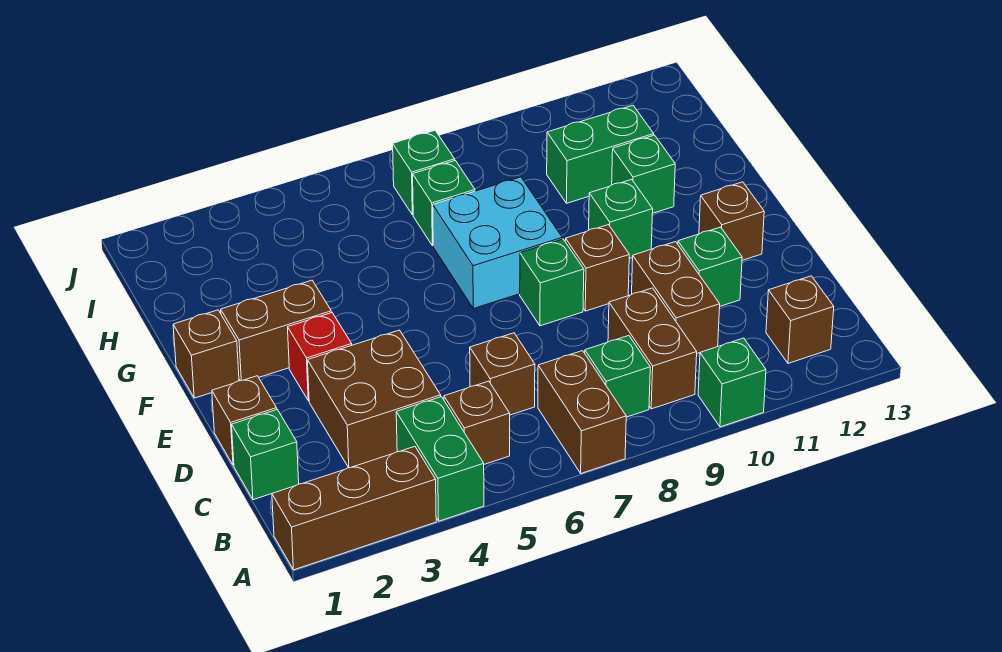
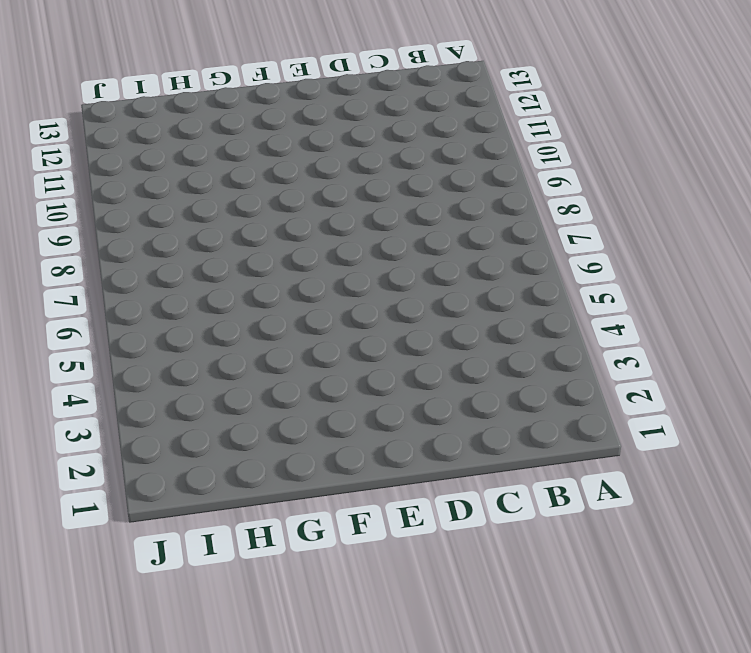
none -> brown brick A1:A3 level 1
none -> green brick A4:B4 level 1
none -> brown brick A7:B7 level 1

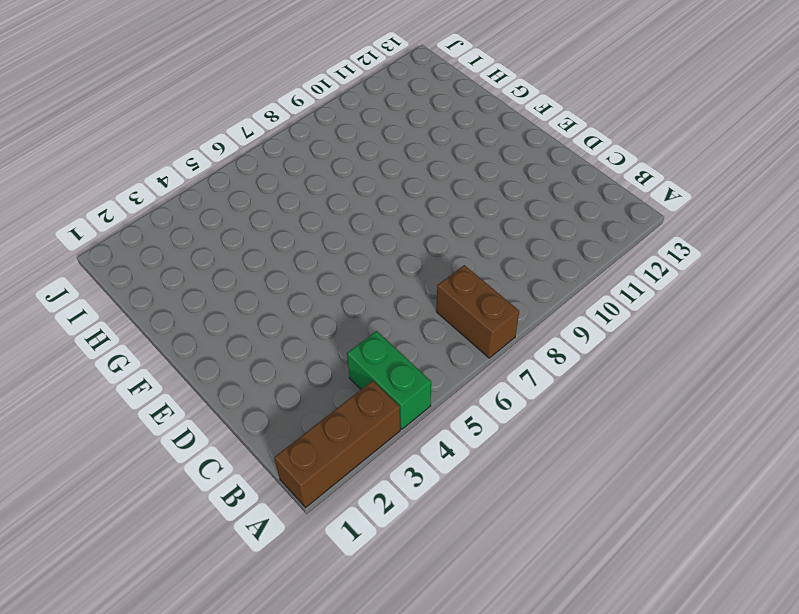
none -> green brick A10 level 1
none -> brown brick B5 level 1
none -> green brick B8 level 1

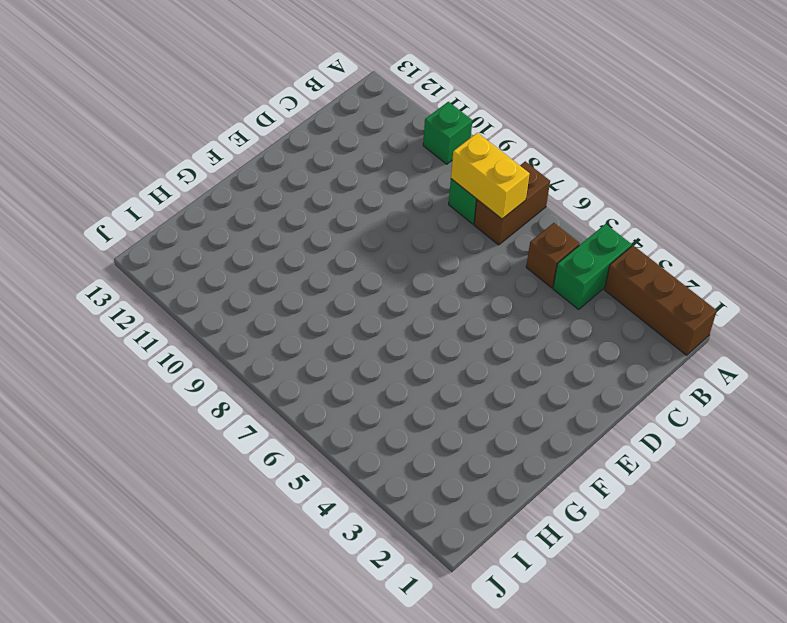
yellow brick B7:B8 level 2 -> none
none -> brown brick B9:C9 level 1
none -> brown brick B12 level 1
none -> green brick C1 level 1

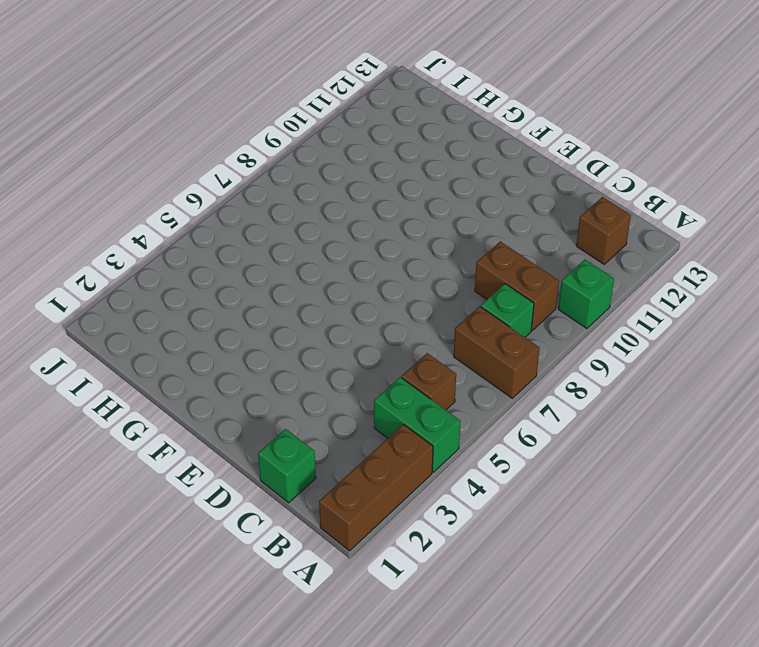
none -> brown brick C3:D4 level 1
none -> brown brick C6 level 1
none -> brown brick C10:D10 level 1

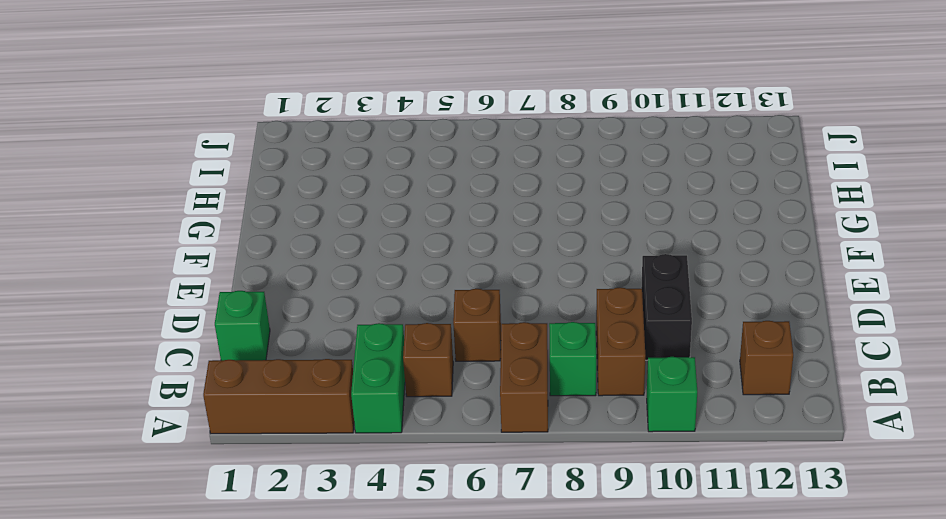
black brick C10:D10 level 1 -> brown brick C10:D10 level 1
none -> brown brick C3:D4 level 1
none -> brown brick D1 level 1
none -> green brick D11 level 1

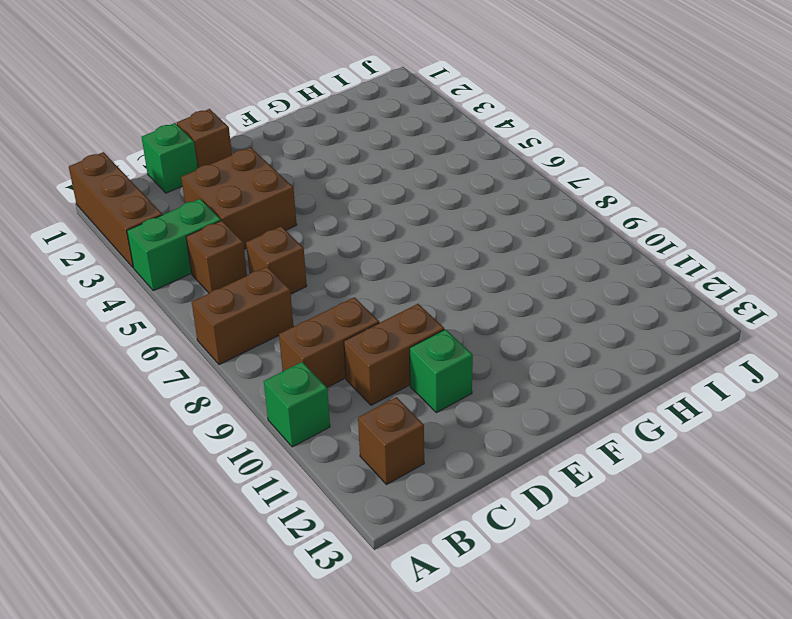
none -> green brick B8 level 1
none -> red brick E3 level 1
none -> green brick E8 level 1

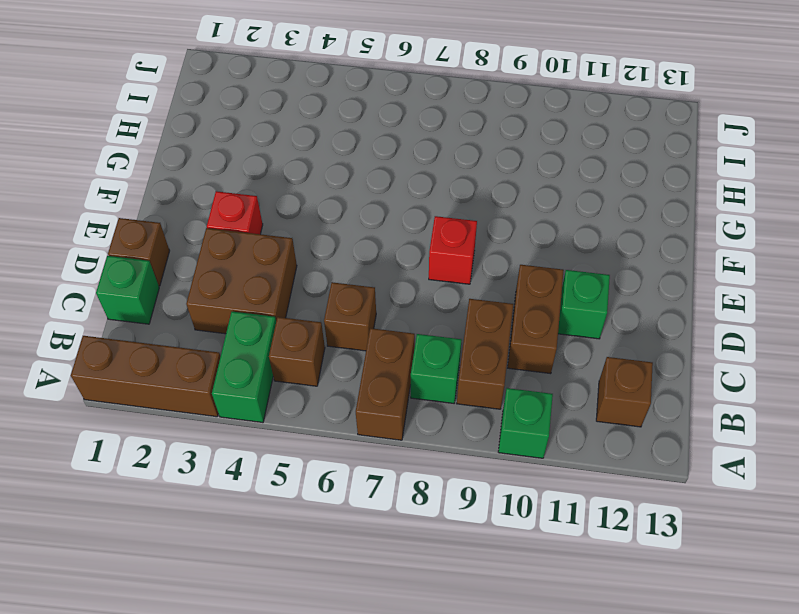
red brick E8 level 1 -> green brick E8 level 1
none -> brown brick E9 level 1
none -> brown brick E12 level 1
none -> brown brick F1 level 1

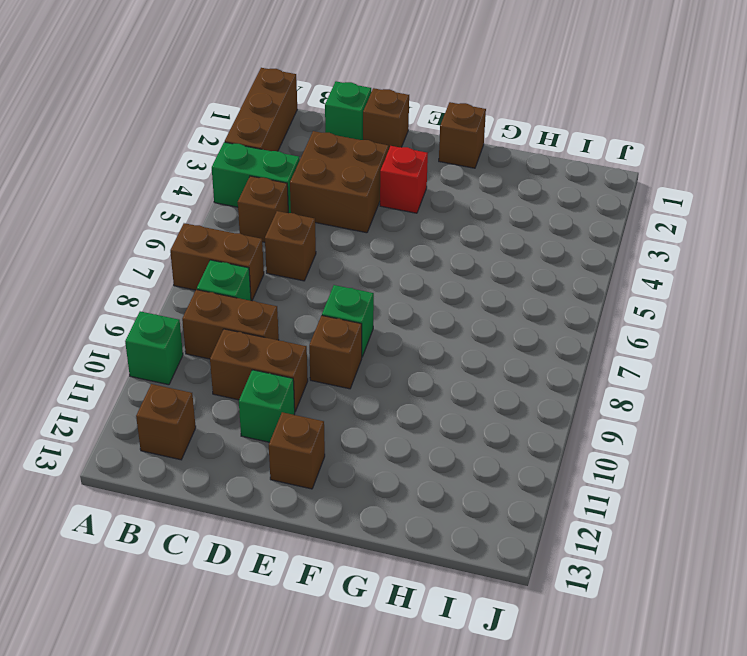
none -> brown brick F2:F3 level 1
none -> cyan brick F7:G8 level 1
none -> green brick F10 level 1

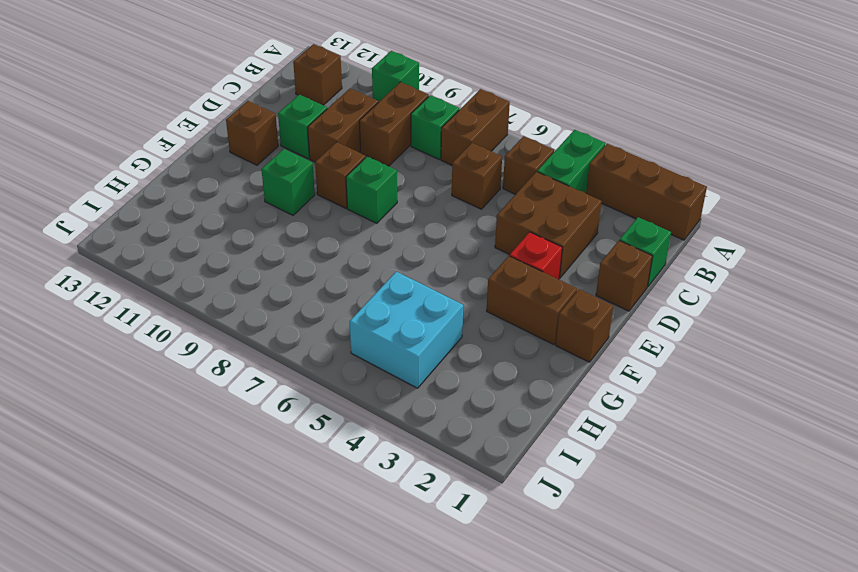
cyan brick H4:I5 level 1 -> cyan brick F7:G8 level 1
none -> green brick G11 level 1
none -> green brick H7 level 1
none -> green brick H10:H11 level 1

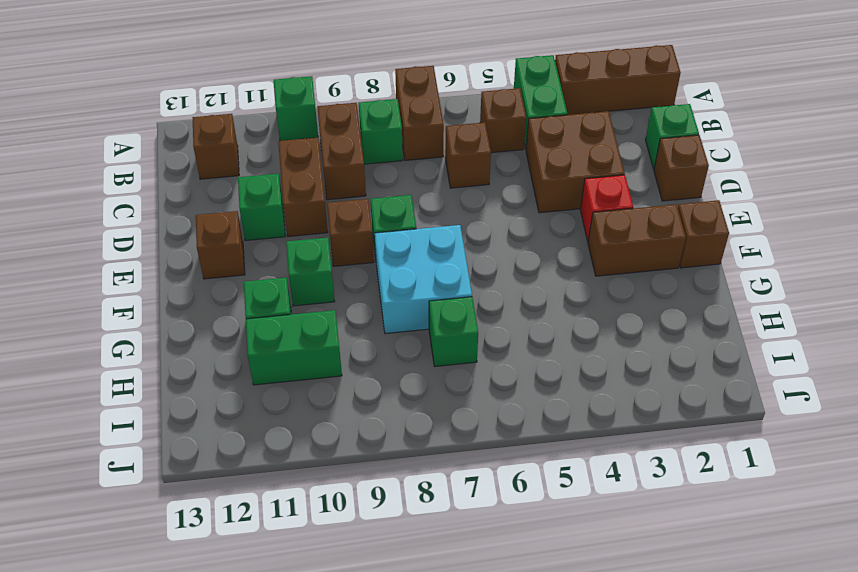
none -> green brick I7 level 1

